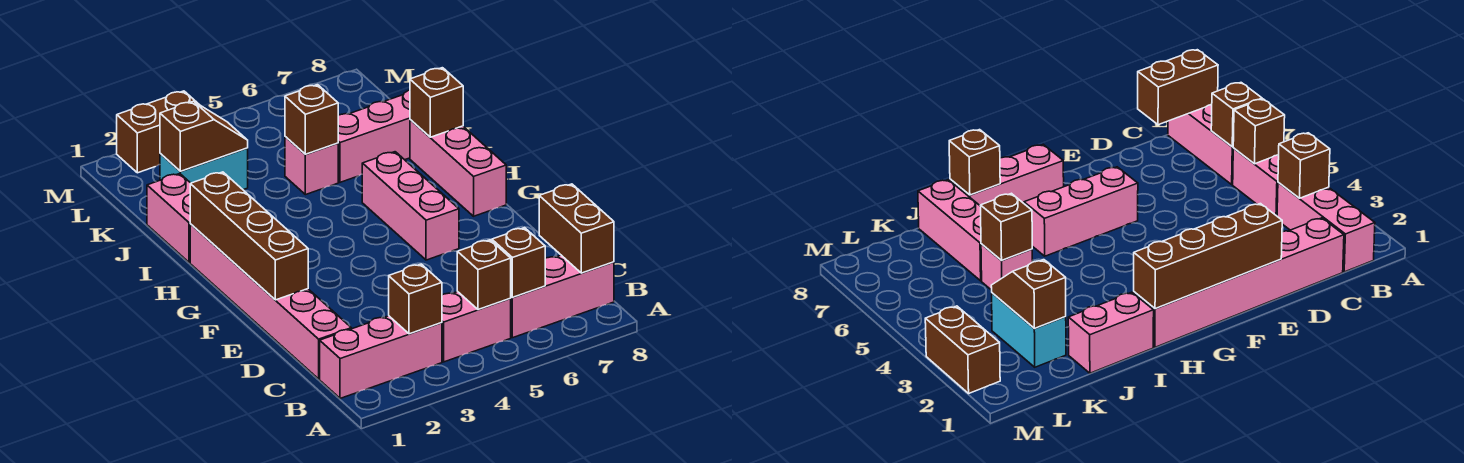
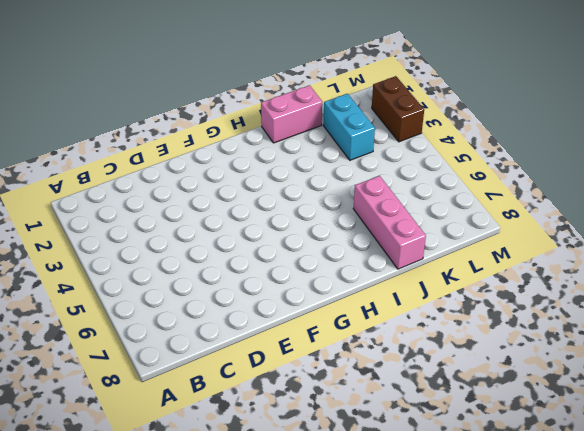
none -> pink brick B1:B3 level 1
none -> pink brick B4:B5 level 1
none -> pink brick B6:B8 level 1

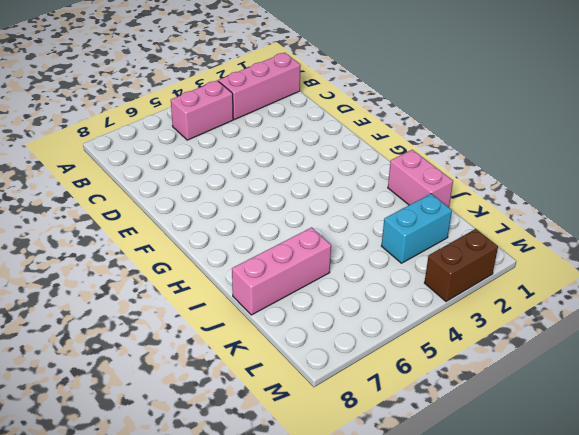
none -> pink brick B6:B8 level 1
none -> pink brick C1:H1 level 1
none -> pink brick F6:H6 level 1

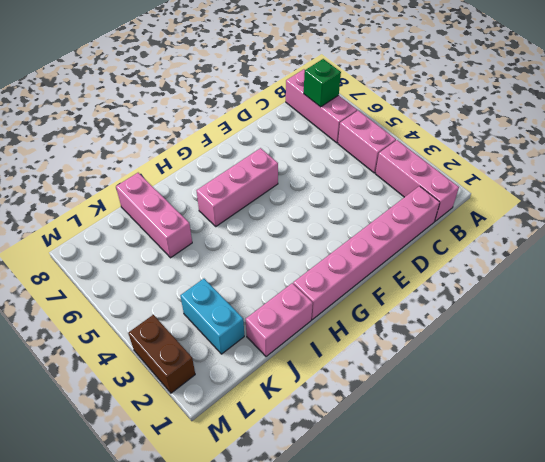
green brick B7 level 2 -> none
none -> pink brick G8:I8 level 1
none -> pink brick J5 level 1
none -> brown brick B3 level 2

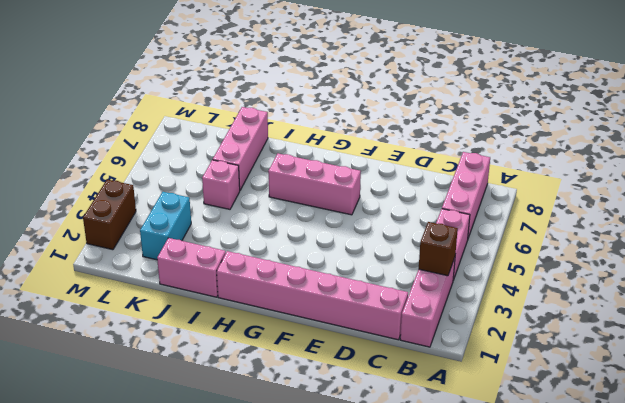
none -> pink brick G8:I8 level 1
none -> brown brick B5 level 2
none -> brown brick B6 level 2

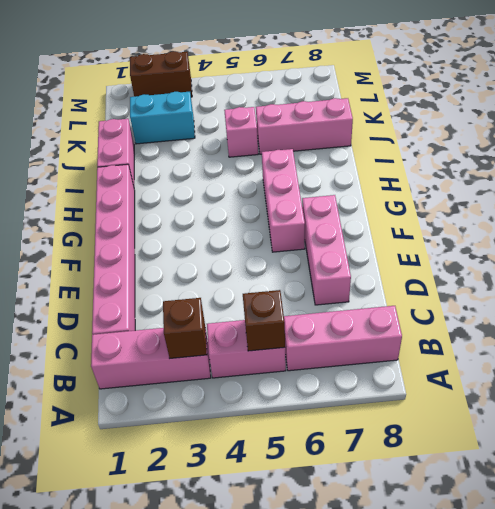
pink brick D7:F7 level 1 -> pink brick G8:I8 level 1
none -> brown brick B6 level 2
none -> brown brick B8:C8 level 2
none -> brown brick E1:H1 level 2

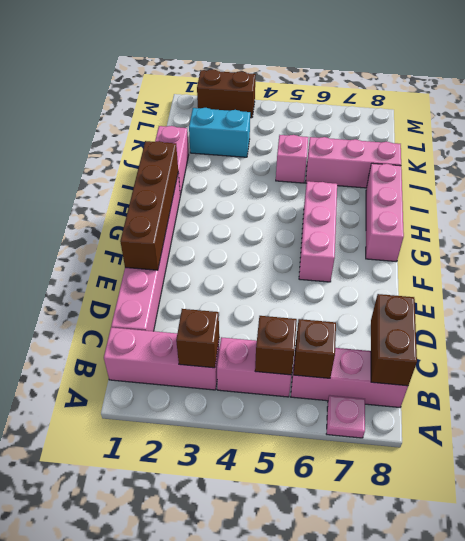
pink plate A7 level 1 -> none
none -> brown brick I8 level 2
none -> brown brick J5 level 2
none -> brown slope K2:K3 level 2 top 2

